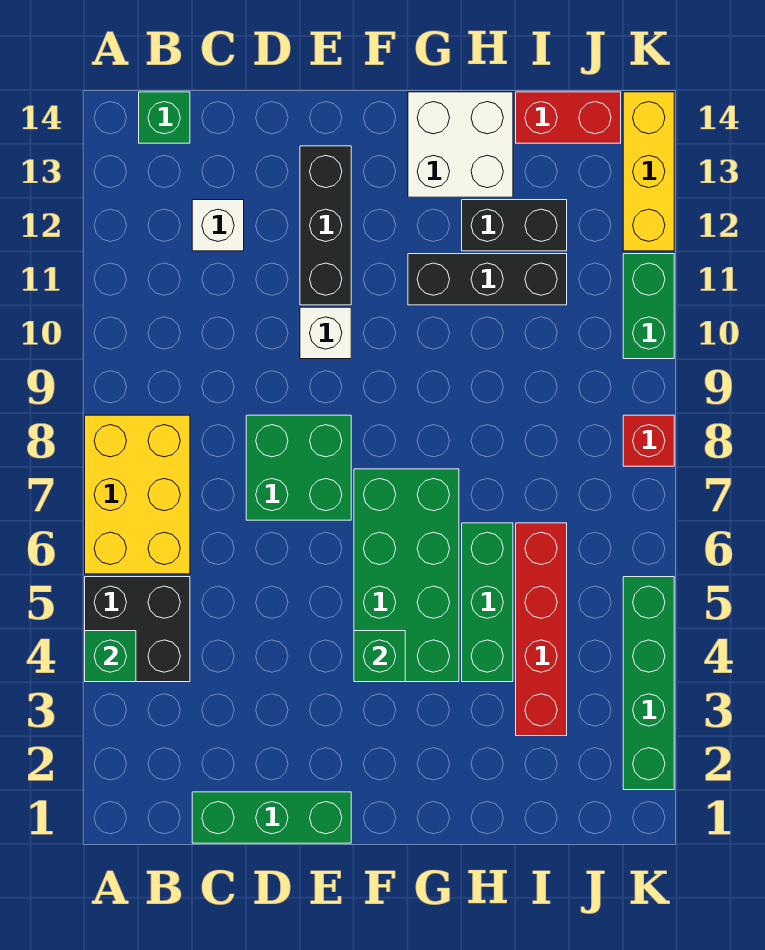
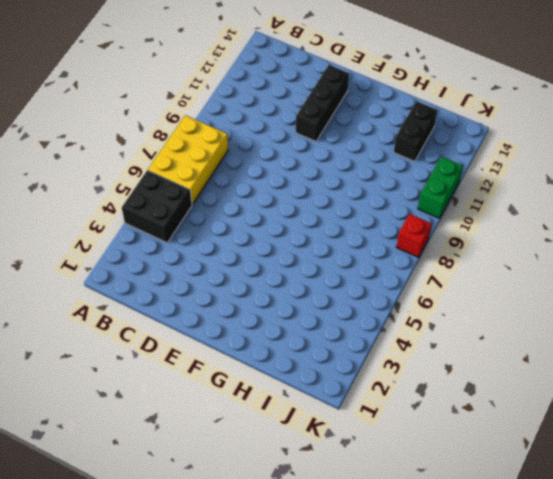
black brick I12:I13 level 1 -> black brick H12:I12 level 1
none -> green brick B14 level 1
none -> green brick C1:E1 level 1
none -> white brick C12 level 1

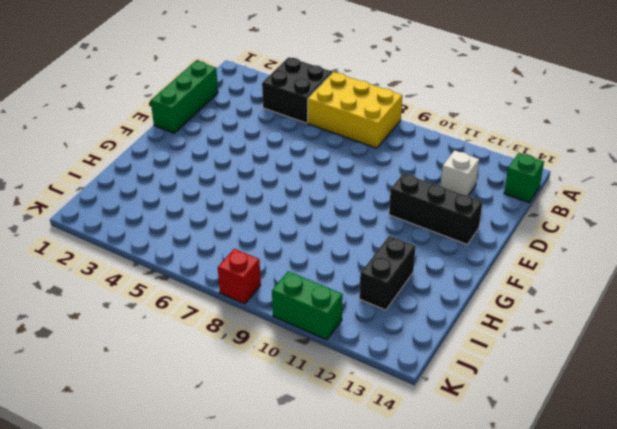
none -> green brick D7:E8 level 1
none -> white brick E10 level 1
none -> green brick F4:G7 level 1

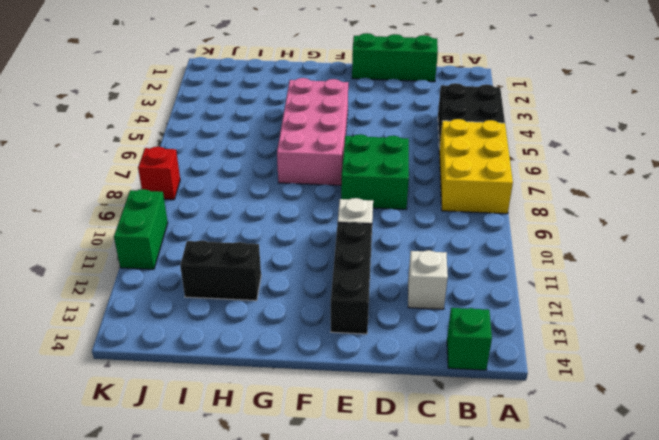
pink brick F4:G7 level 1 -> green brick F4:G7 level 1
none -> black brick G11:I11 level 1
none -> white brick G13:H14 level 1
none -> green brick H4:H6 level 1

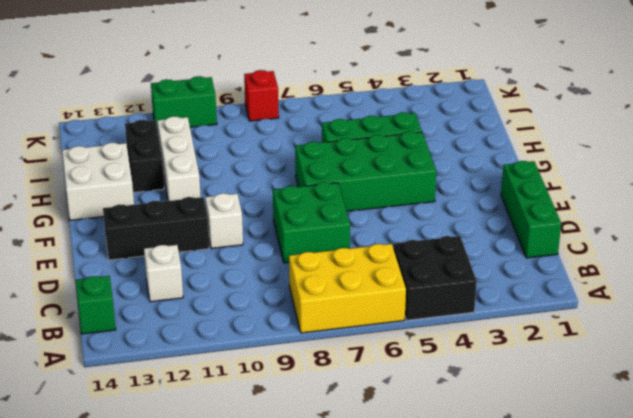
white brick G11:I11 level 1 -> black brick G11:I11 level 1
none -> red brick I3:I6 level 1
none -> red brick I14:J14 level 1
none -> green brick K2:K5 level 1

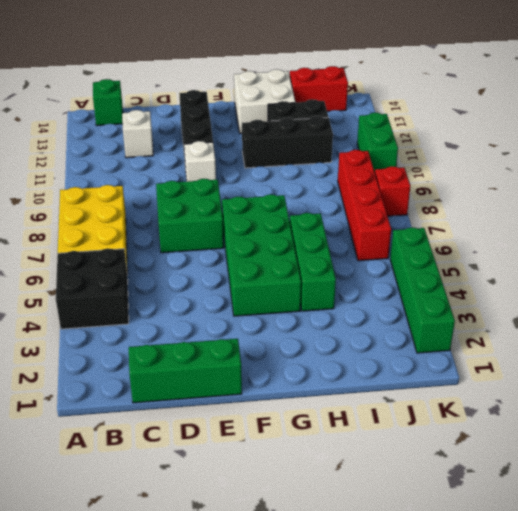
red brick J6:J9 level 1 -> red brick I3:I6 level 1
none -> yellow brick K12:K14 level 1
none -> green brick A4 level 2
none -> green brick F4 level 2

